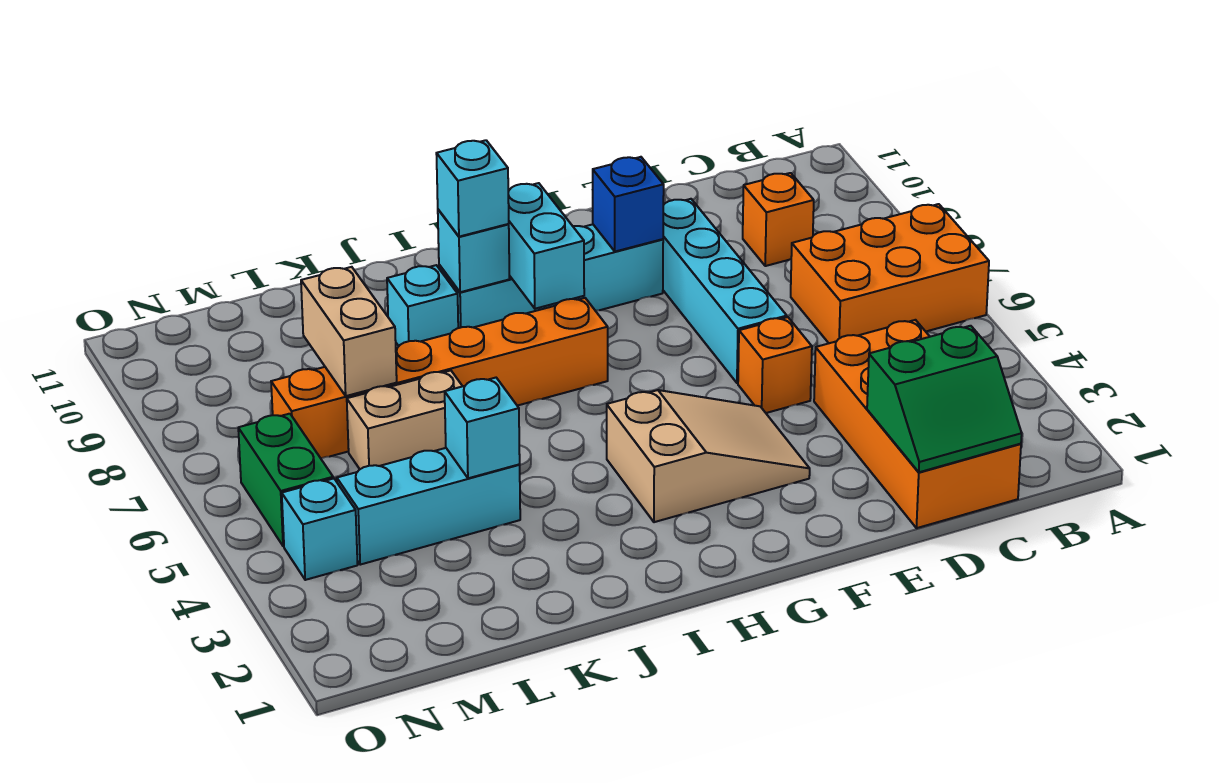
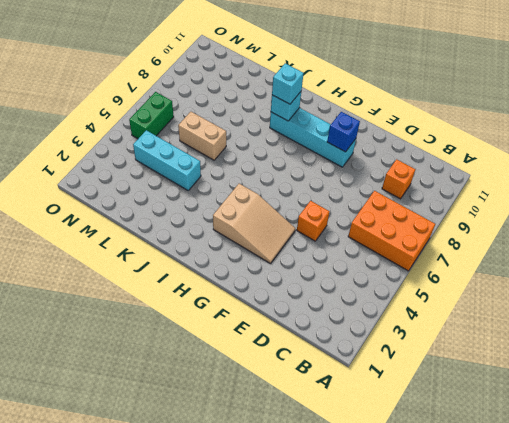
none -> orange brick C1:D4 level 1
none -> cyan brick E6:E9 level 1
none -> orange brick H7:M7 level 1

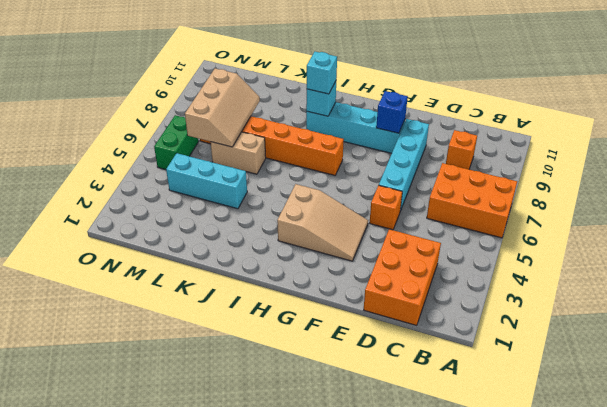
orange brick C1:D3 level 1 -> orange brick C1:D4 level 1
tan slope L6:M8 level 2 top M -> tan brick L7:L8 level 2
none -> cyan brick J9 level 1
none -> cyan brick N4 level 1
none -> green slope C1:D2 level 2 top 2

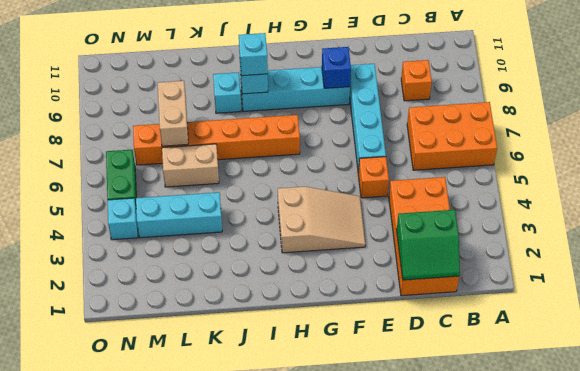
none -> cyan brick H8:H9 level 2
none -> cyan brick K4 level 2

